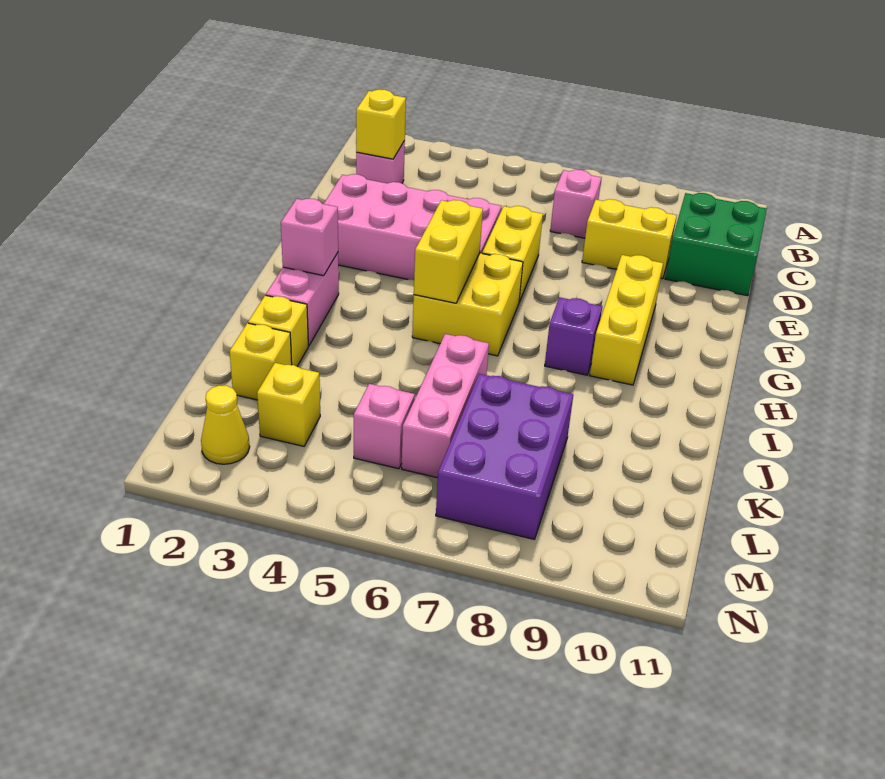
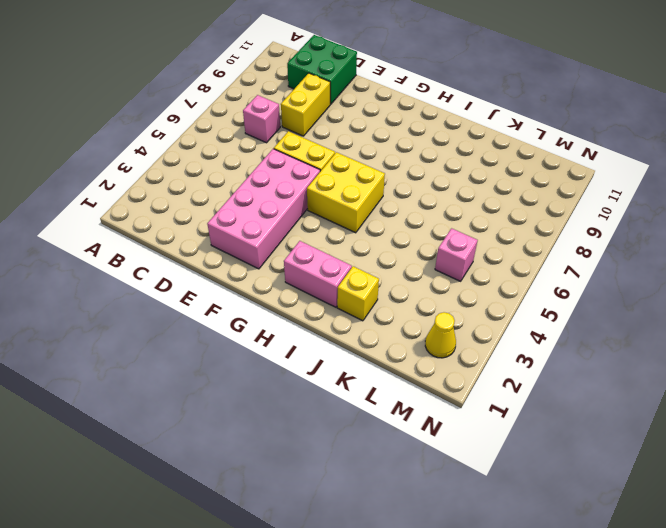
none -> pink brick C2 level 1
none -> yellow brick F9:H9 level 1
none -> purple brick H8 level 1

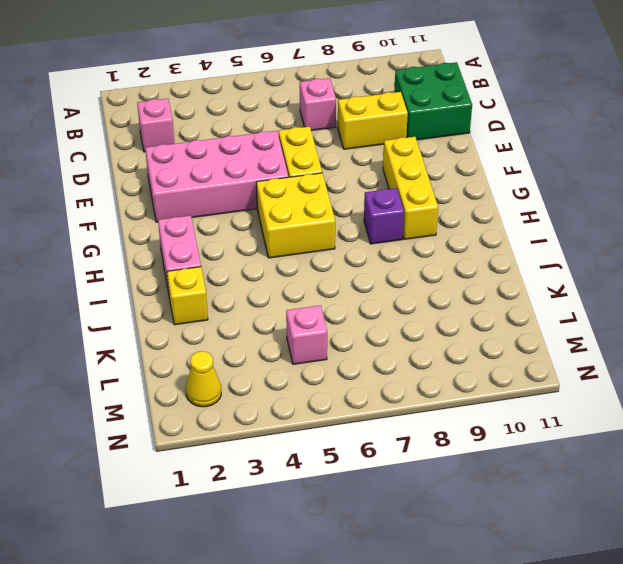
none -> pink brick J6:L6 level 1
none -> yellow brick K2 level 1
none -> purple brick K7:M8 level 1

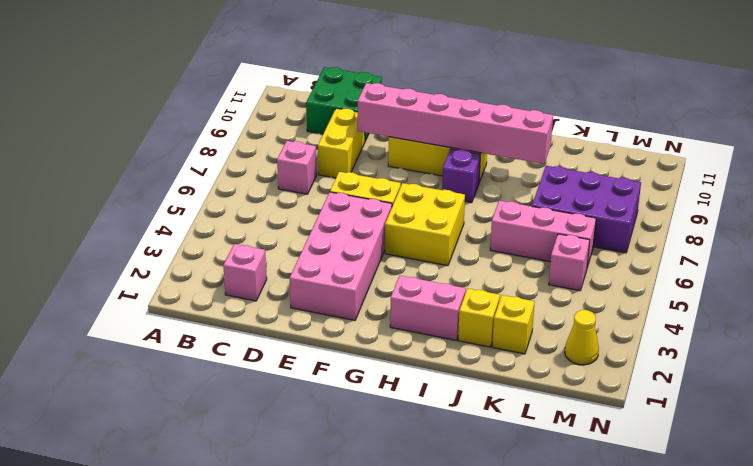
pink brick E9:J9 level 2 -> none
none -> yellow brick L3 level 1
none -> yellow brick C2 level 2
none -> yellow brick G5:H5 level 2

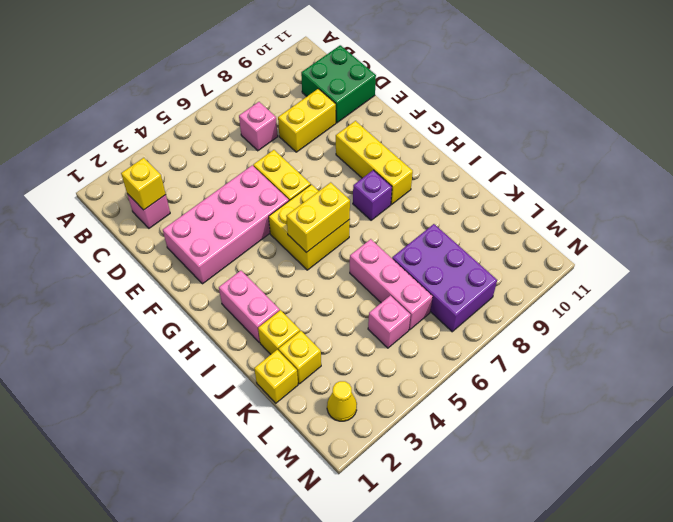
yellow brick H5:H6 level 2 -> yellow brick G5:H5 level 2
yellow brick K1 level 1 -> yellow brick L3 level 1
none -> pink brick H2 level 2

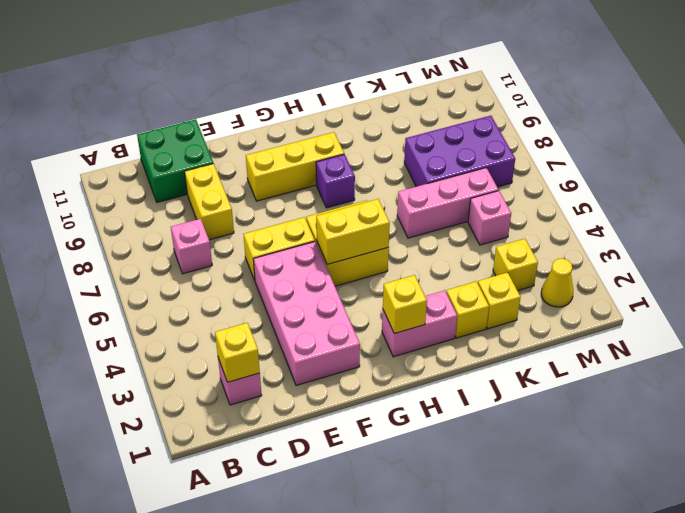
yellow brick H2 level 2 -> pink brick H2 level 2

